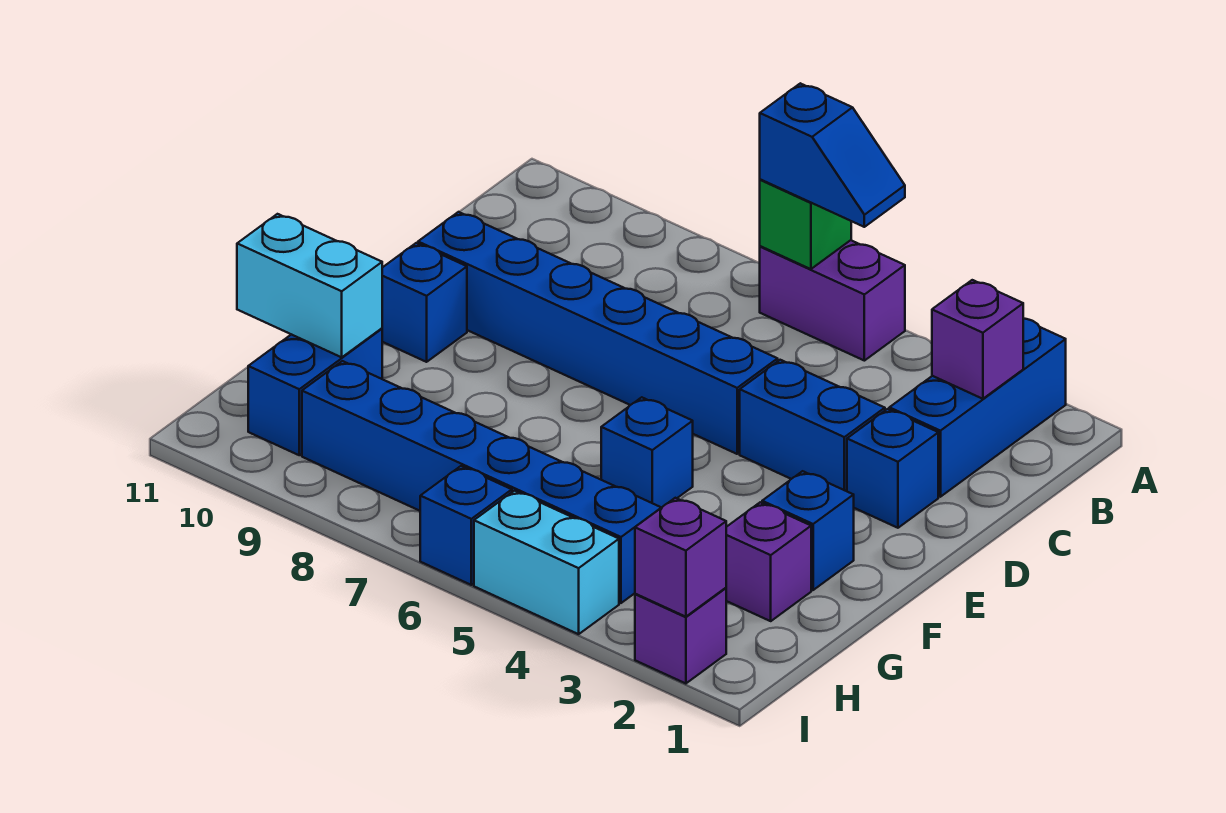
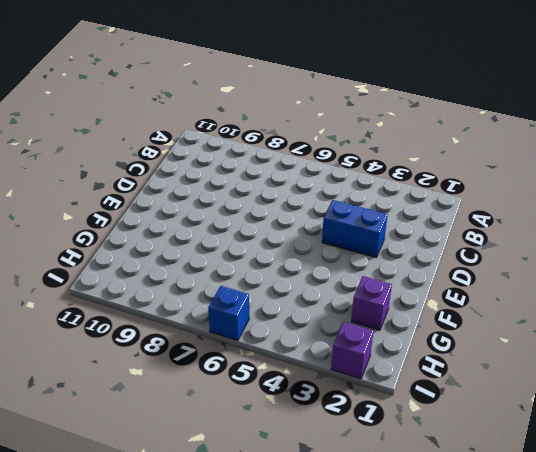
none -> blue brick A2:C2 level 1
none -> purple brick A5:A6 level 1
none -> blue brick D2 level 1

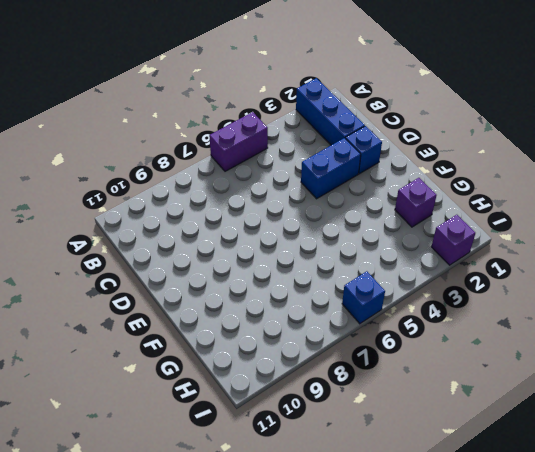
none -> blue brick D5:D10 level 1
none -> blue brick E10 level 1
none -> blue brick F2 level 1

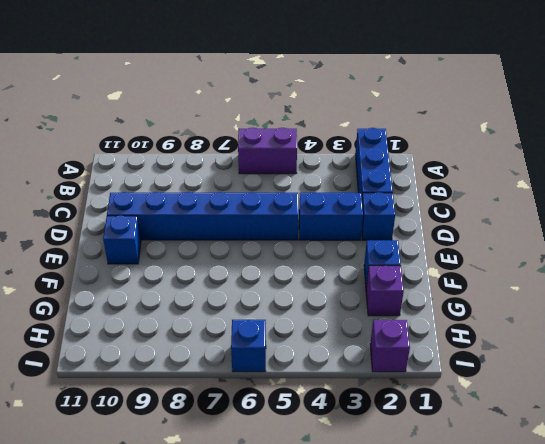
none -> blue brick F5 level 1
none -> blue brick G10:H10 level 1
none -> blue brick H4:H9 level 1

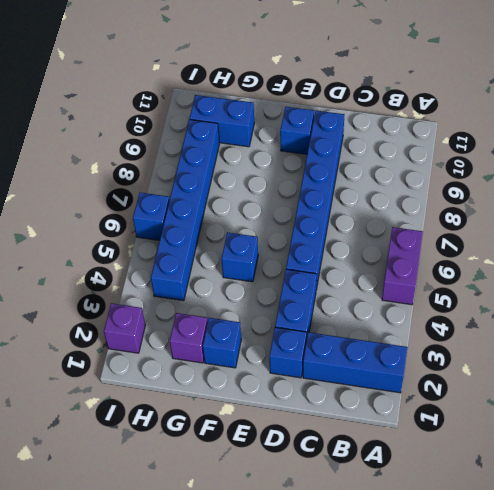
none -> cyan brick I4:I5 level 1
none -> green brick A6 level 2
none -> purple brick B2 level 2

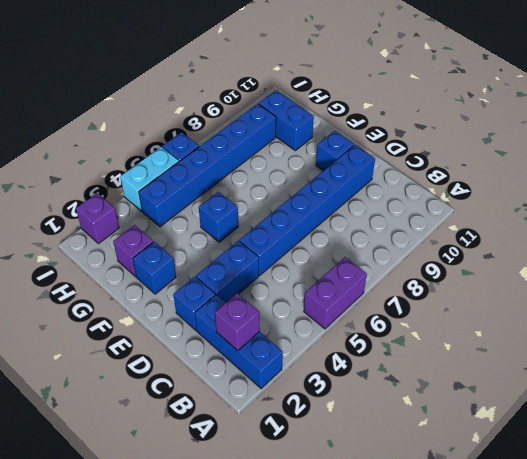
none -> green brick A6 level 2
none -> cyan brick G10:G11 level 2
none -> purple brick I2 level 2

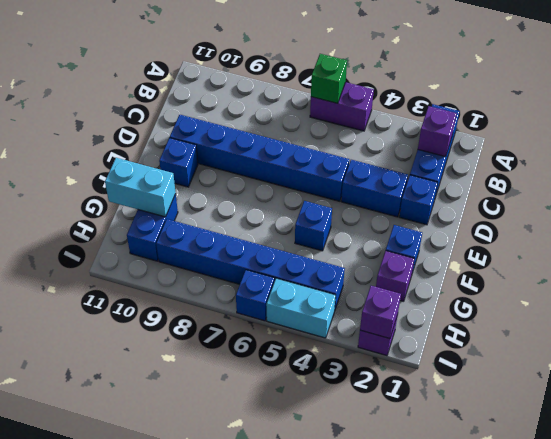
none -> blue slope A5:A6 level 3 top 6

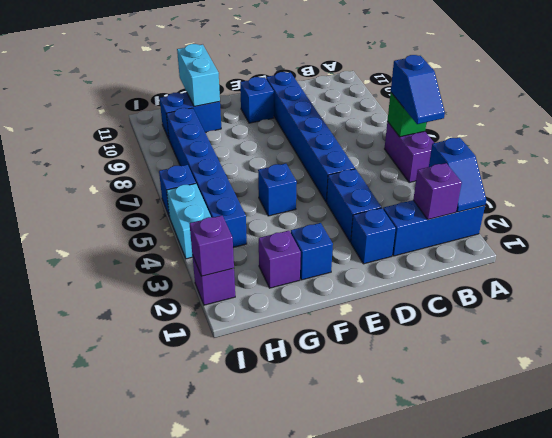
blue slope A2:A3 level 2 top 3 -> none

